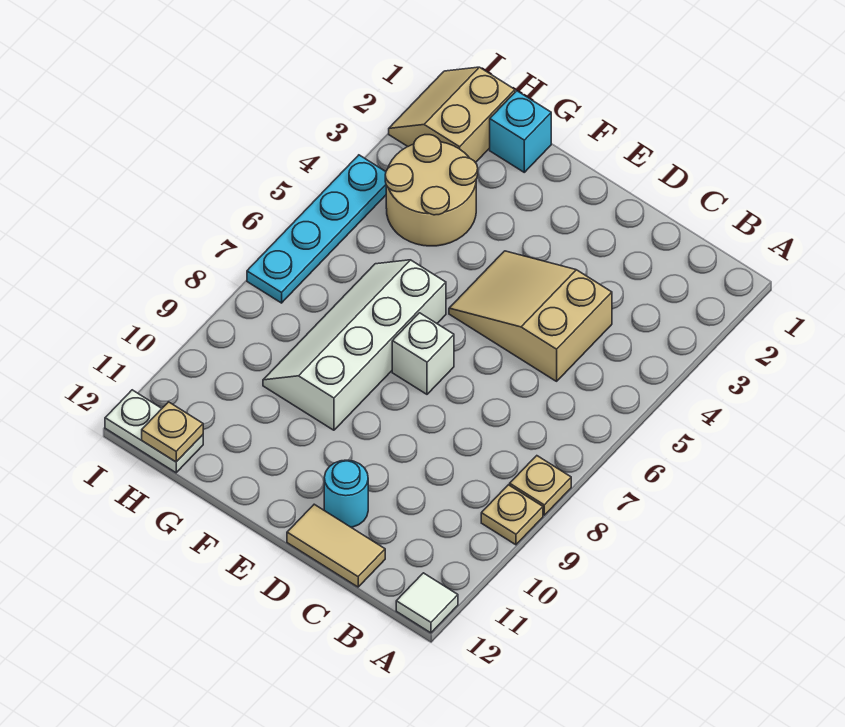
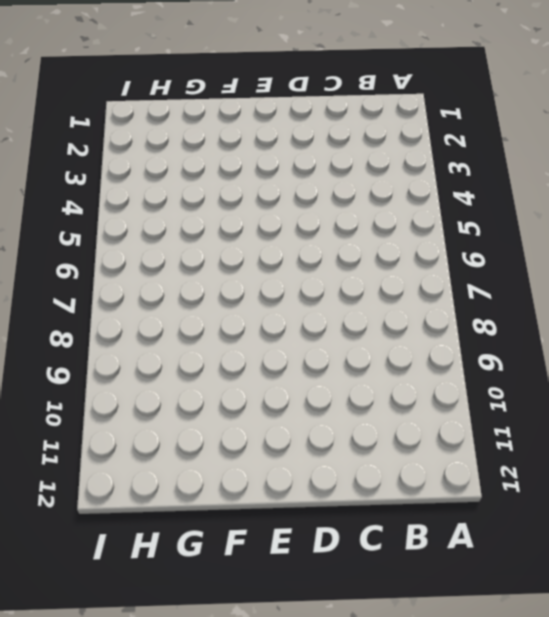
none -> tan plate A8 level 1
none -> tan plate A9 level 1
none -> white tile A12 level 1

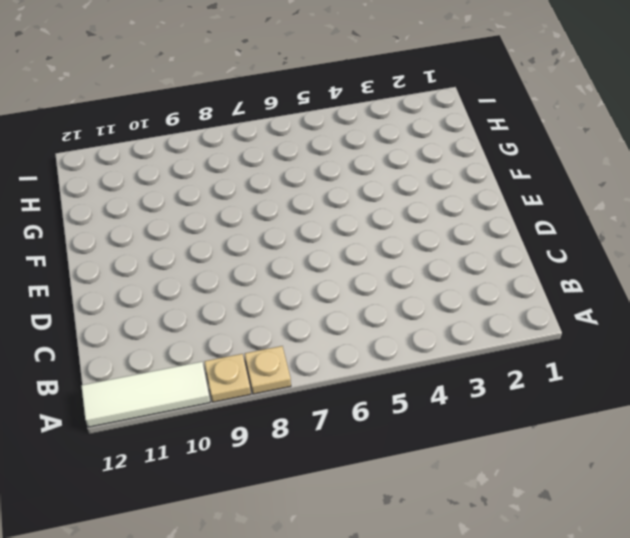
white tile A10:A12 level 1 -> white tile A12 level 1
none -> tan slope C4:E5 level 1 top C
none -> tan tile C12:D12 level 1
none -> cyan round brick D11 level 1

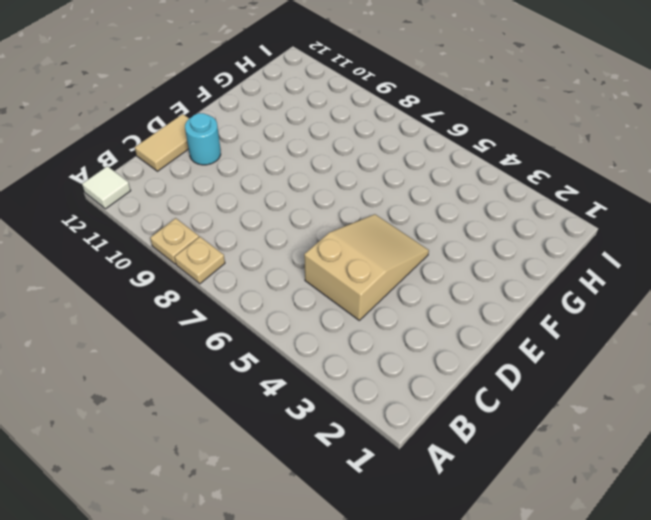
none -> white brick E7 level 1
none -> white slope F6:G9 level 1 top F
none -> cyan brick G1 level 1

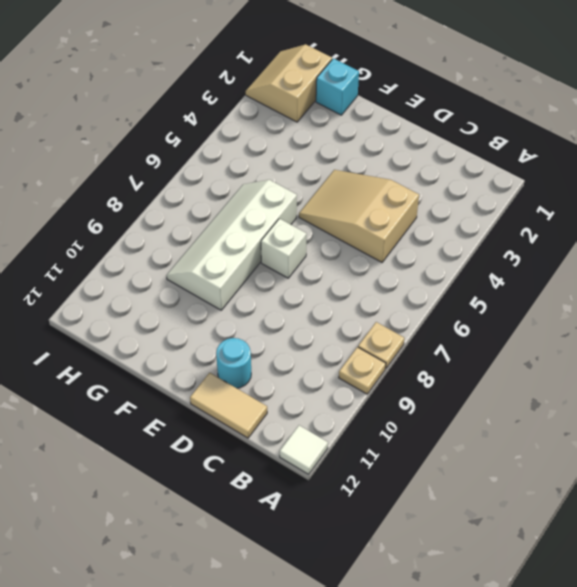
none -> tan round brick G3:H4 level 1
none -> white plate H12:I12 level 1
none -> cyan plate I4:I7 level 1

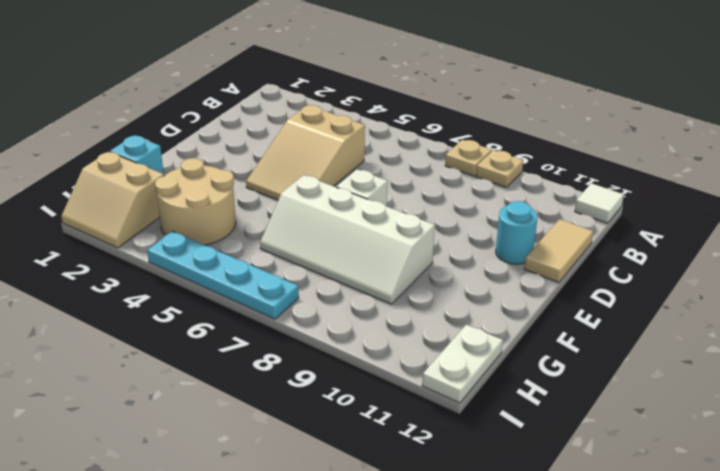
none -> tan plate H12 level 2

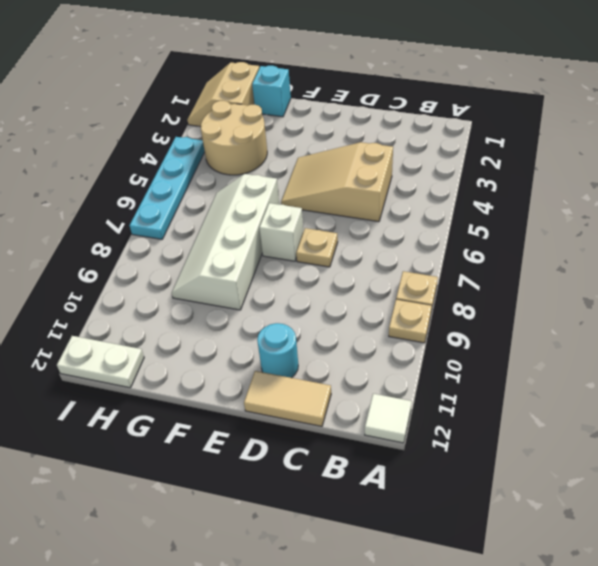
tan plate D7 level 1 -> tan plate H12 level 2

